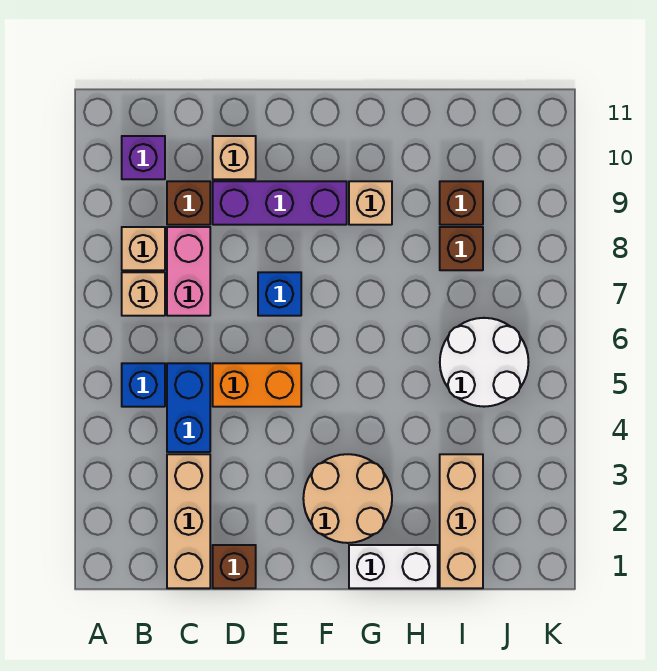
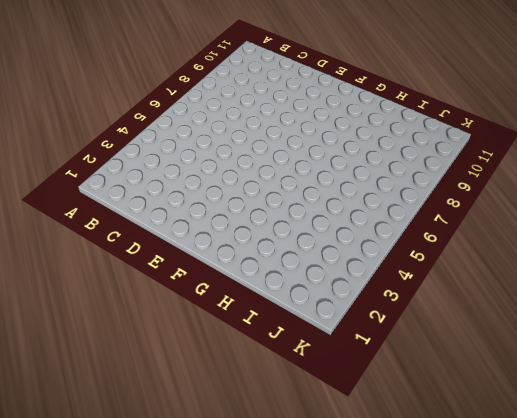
none -> blue brick B5 level 1
none -> tan brick B7 level 1
none -> tan brick B8 level 1

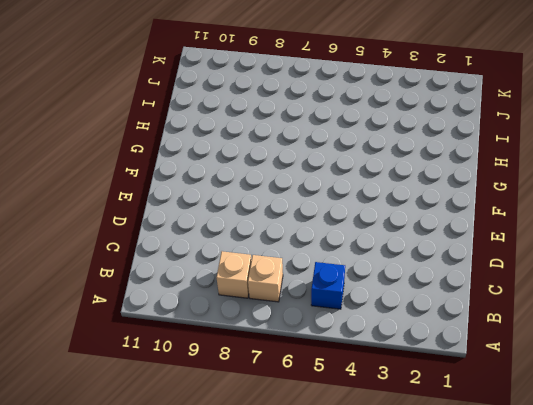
none -> purple brick B10 level 1
none -> tan brick C1:C3 level 1
none -> blue brick C4:C5 level 1

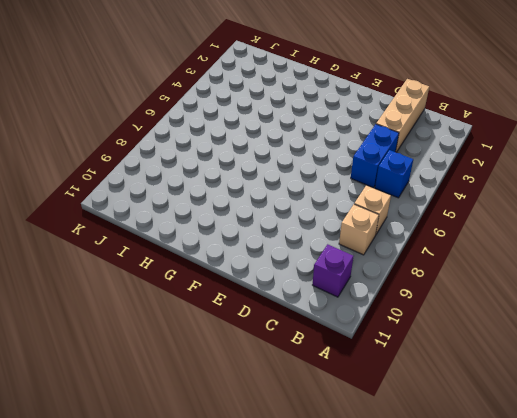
none -> pink brick C7:C8 level 1
none -> brown brick C9 level 1
none -> brown brick D1 level 1

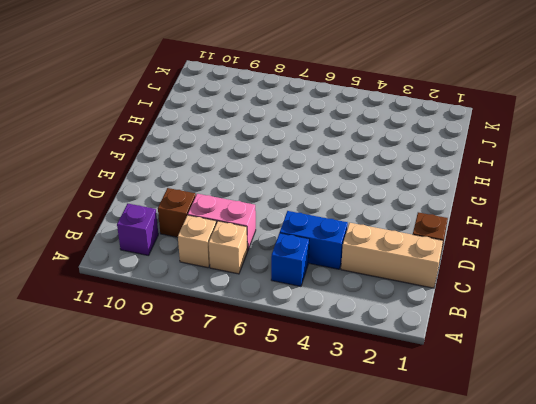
none -> orange brick D5:E5 level 1
none -> purple brick D9:F9 level 1
none -> tan brick D10 level 1

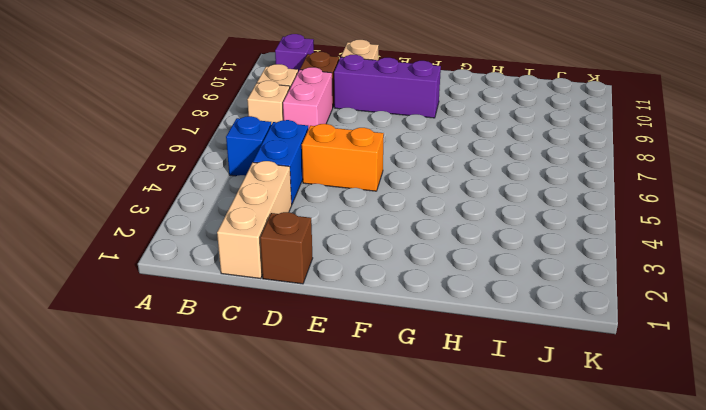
none -> blue brick E7 level 1
none -> tan round brick F2:G3 level 1
none -> white brick G1:H1 level 1

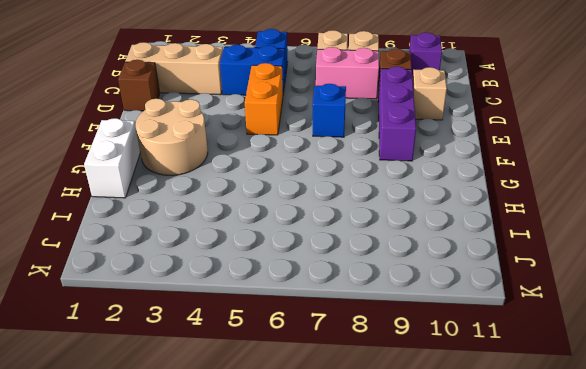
none -> tan brick G9 level 1
none -> tan brick I1:I3 level 1
none -> white round brick I5:J6 level 1

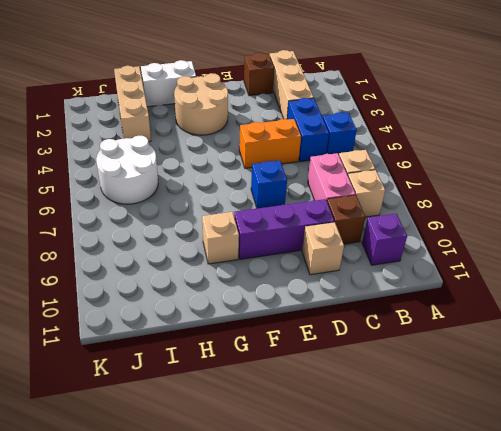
none -> brown brick I8 level 1
none -> brown brick I9 level 1

